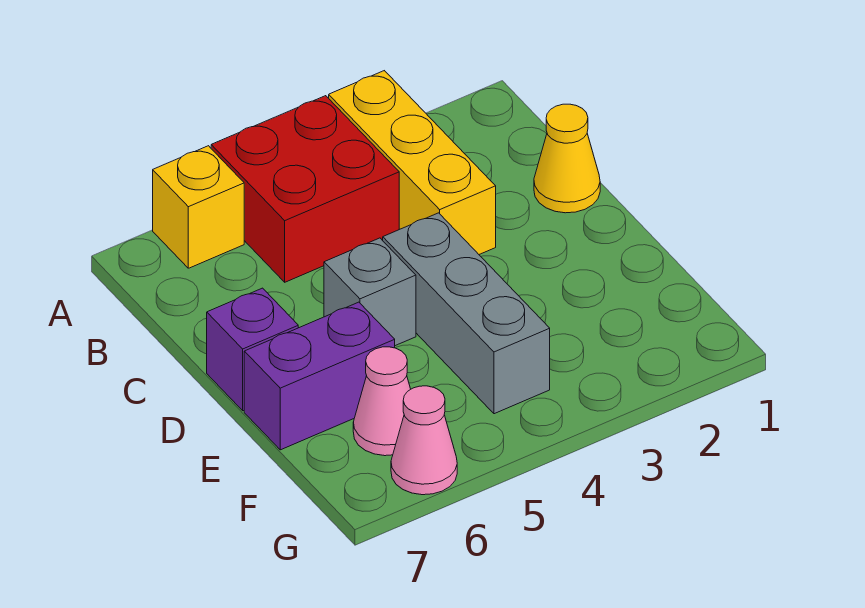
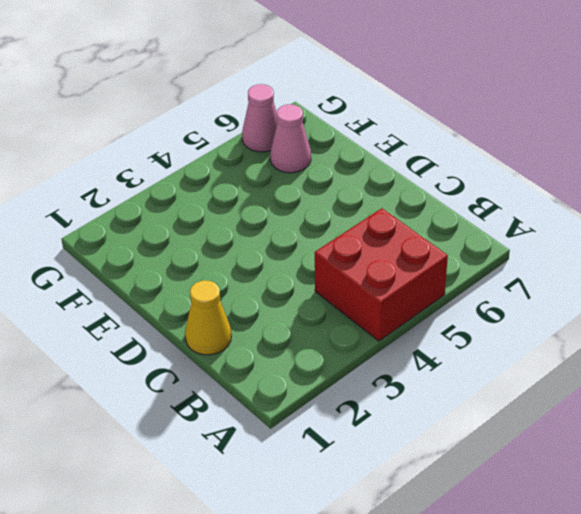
none -> yellow brick A3:C3 level 1
none -> yellow brick A6 level 1

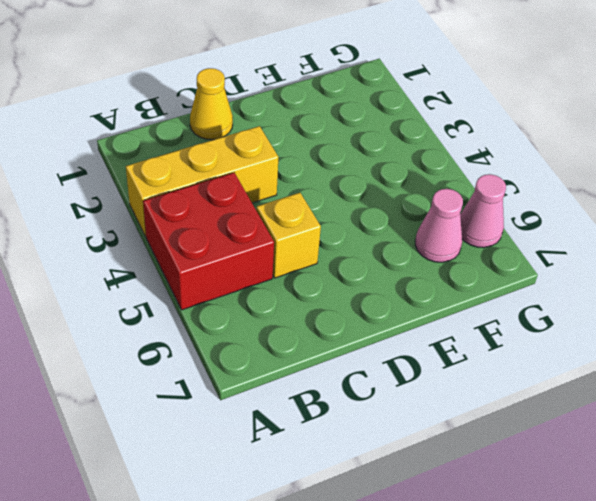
yellow brick C5 level 1 -> yellow brick A6 level 1
none -> grey brick D4:F4 level 1
none -> grey brick D5 level 1

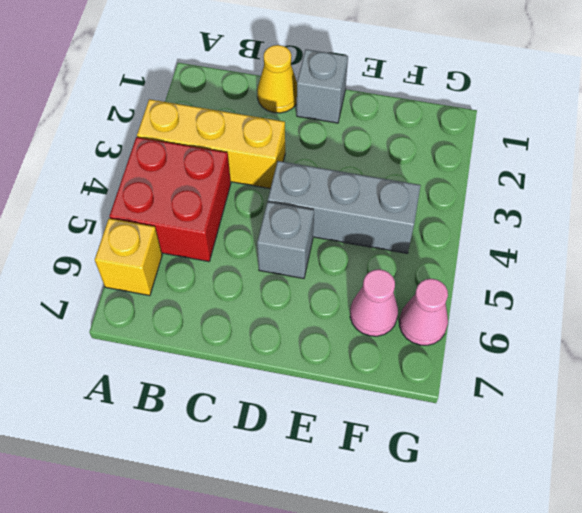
grey brick D1 level 1 -> none
none -> purple brick D7 level 1
none -> purple brick E6:E7 level 1

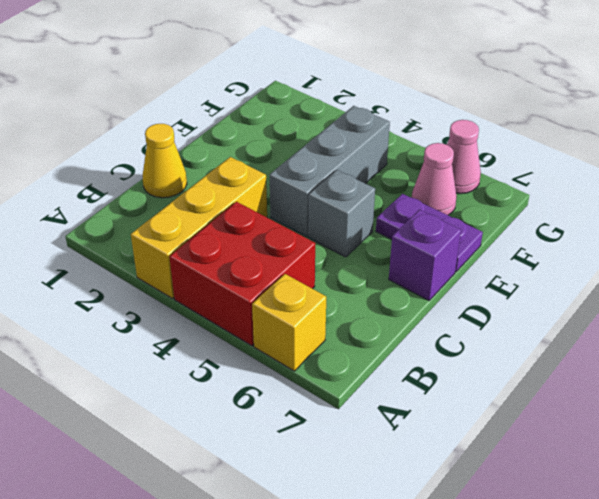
purple plate E6:E7 level 1 -> purple brick E6:E7 level 1

